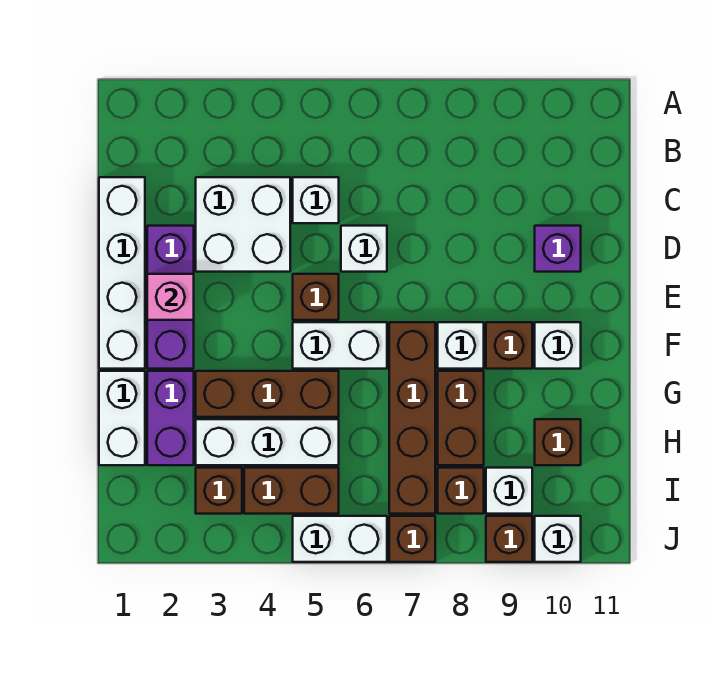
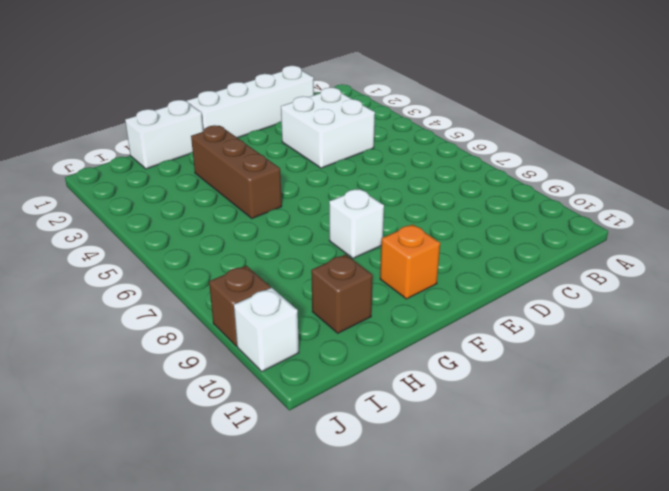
orange brick F10 level 1 -> white brick F10 level 1
none -> white brick C5 level 1
none -> purple brick D2:F2 level 1
none -> white brick D6 level 1

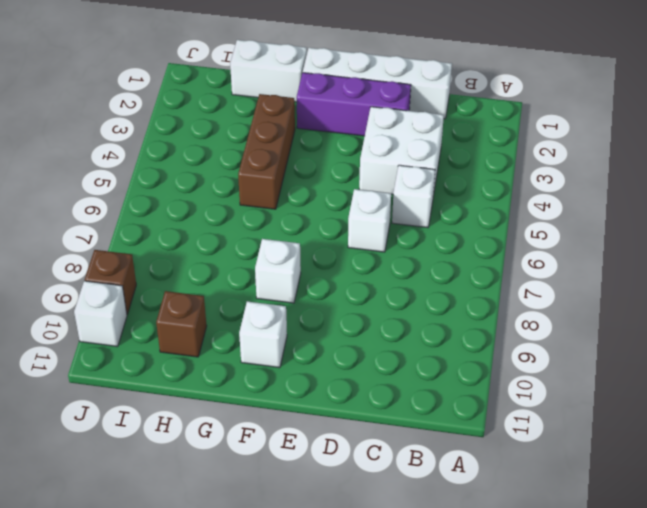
none -> purple brick D10 level 1
none -> brown brick E5 level 1
none -> white brick F5:F6 level 1

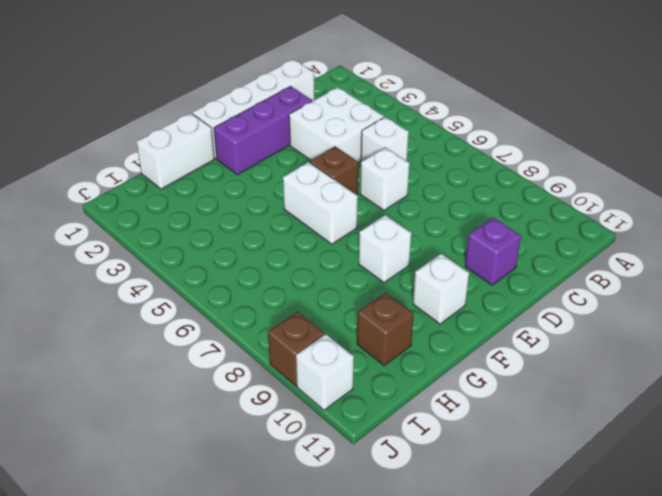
none -> brown brick F7:I7 level 1
none -> brown brick F9 level 1
none -> purple brick G2:H2 level 1

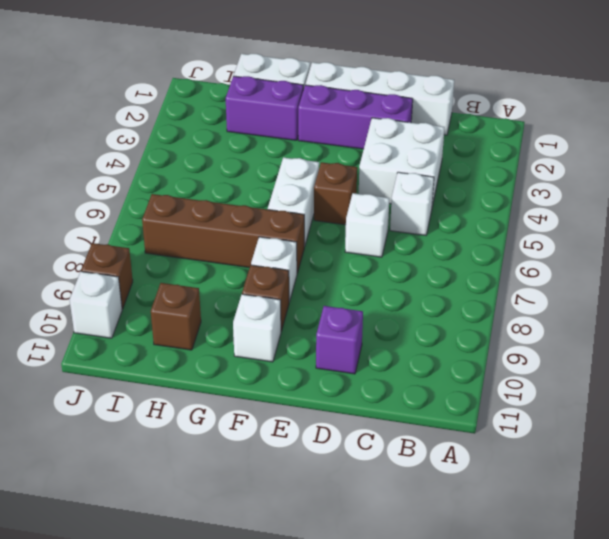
none -> brown brick G3:G5 level 1
none -> brown brick G8:H8 level 1
none -> white brick H3:H5 level 1

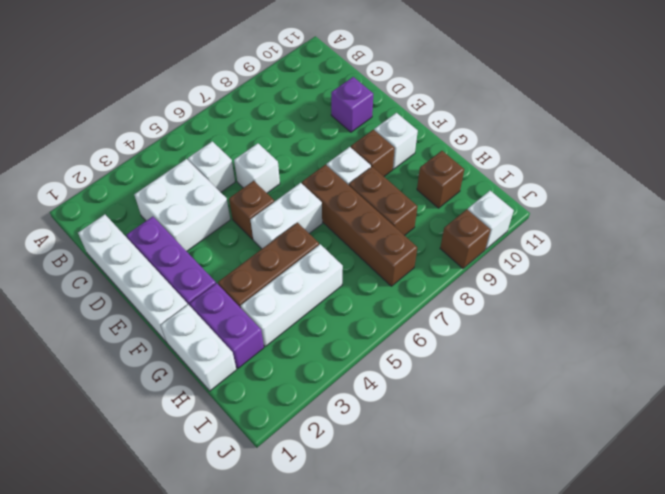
none -> brown brick I3 level 1
none -> brown brick I4:I5 level 1
none -> brown brick I8 level 1

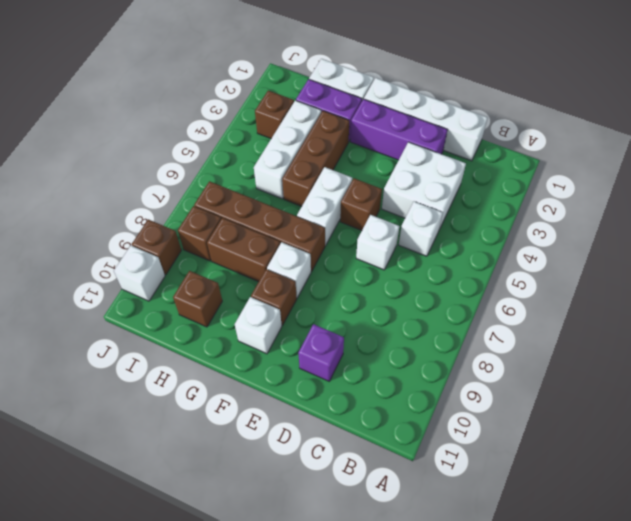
none -> brown brick I4:I5 level 1
none -> white brick I9 level 1
none -> white brick J5:J6 level 1

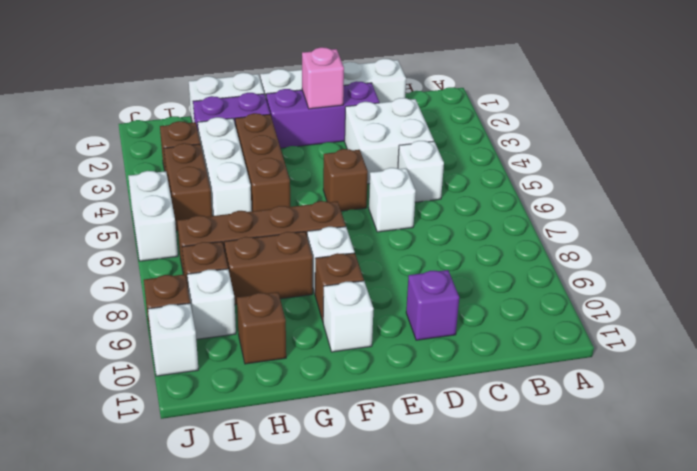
none -> white brick F5:F6 level 1
none -> brown brick J7 level 1

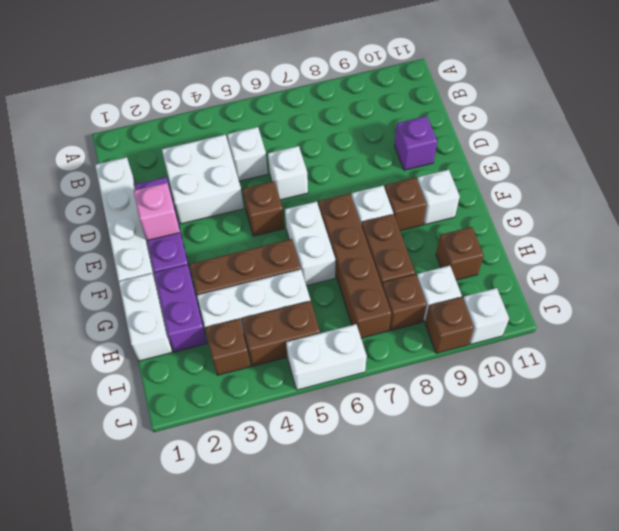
white brick F6:G6 level 1 -> white brick F5:F6 level 1
none -> brown brick J7 level 1

